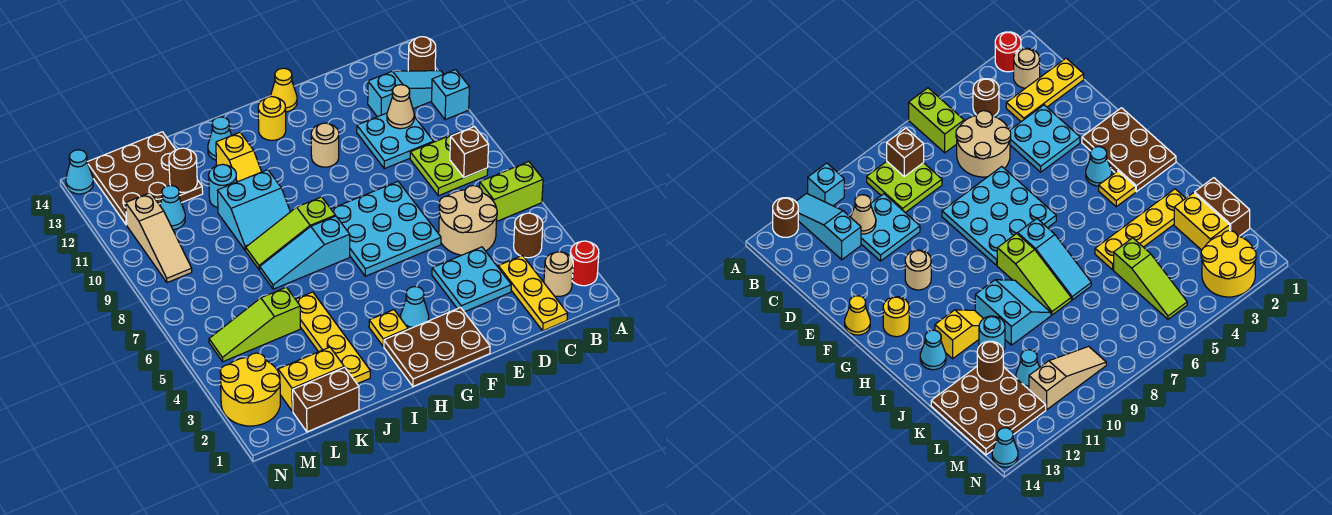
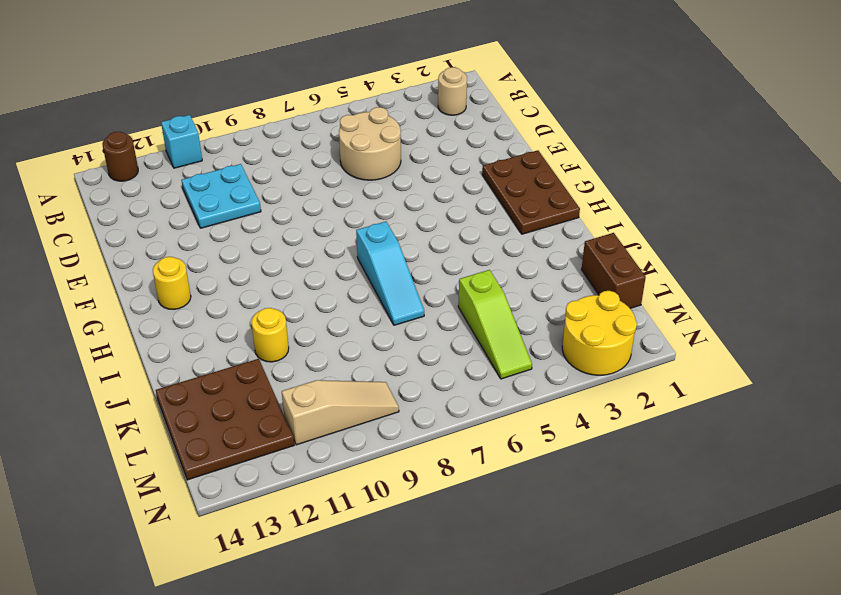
yellow round brick J11 level 1 -> cyan round brick J11 level 1
none -> red round brick A2 level 1
none -> lime brick A6:B6 level 1
none -> cyan slope A12:C12 level 1 top C
none -> brown round brick B4 level 1

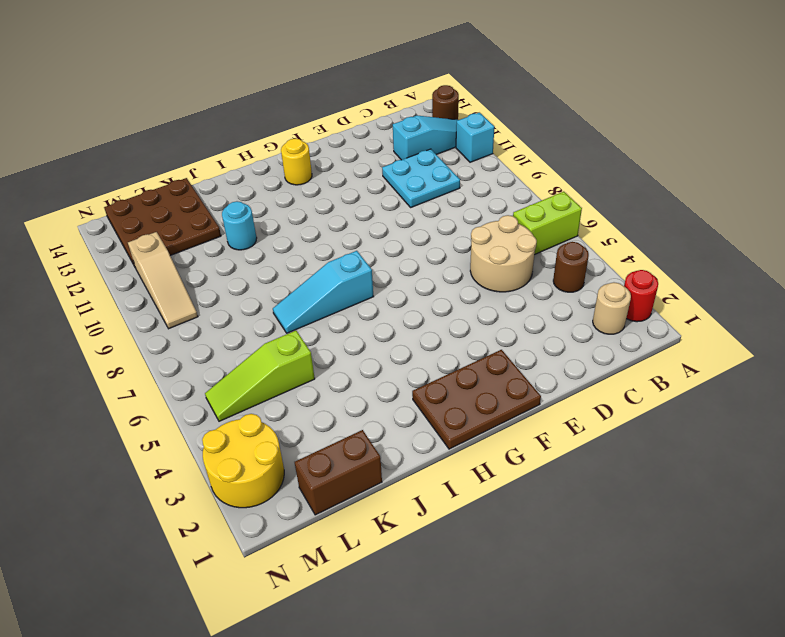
none -> lime plate B8:C9 level 1
none -> yellow plate C1:C3 level 1
none -> cyan plate D3:E4 level 1
none -> cyan plate E6:G8 level 1

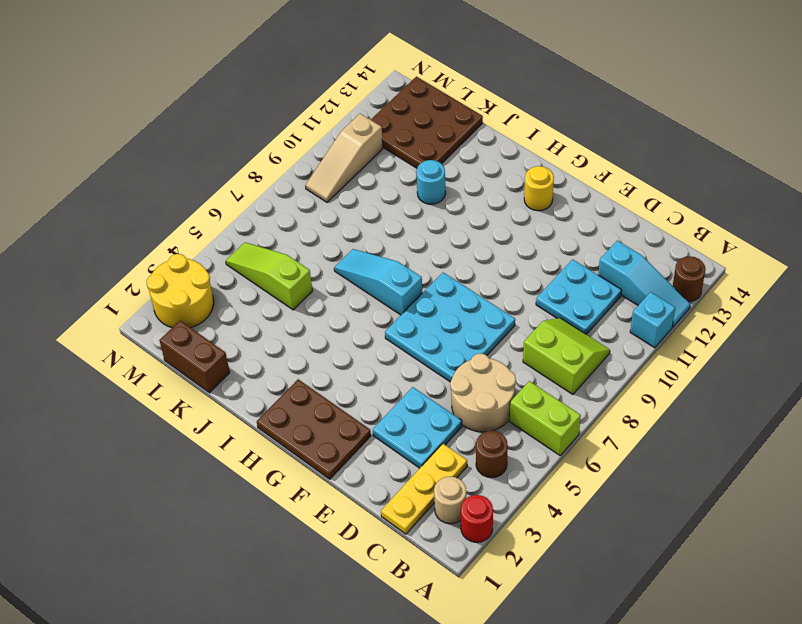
lime slope B8:C9 level 1 top 8 -> lime plate B8:C9 level 1
none -> tan round brick F11 level 1
none -> yellow cone F14 level 1
none -> cyan cone G3 level 1
none -> yellow plate H3 level 1

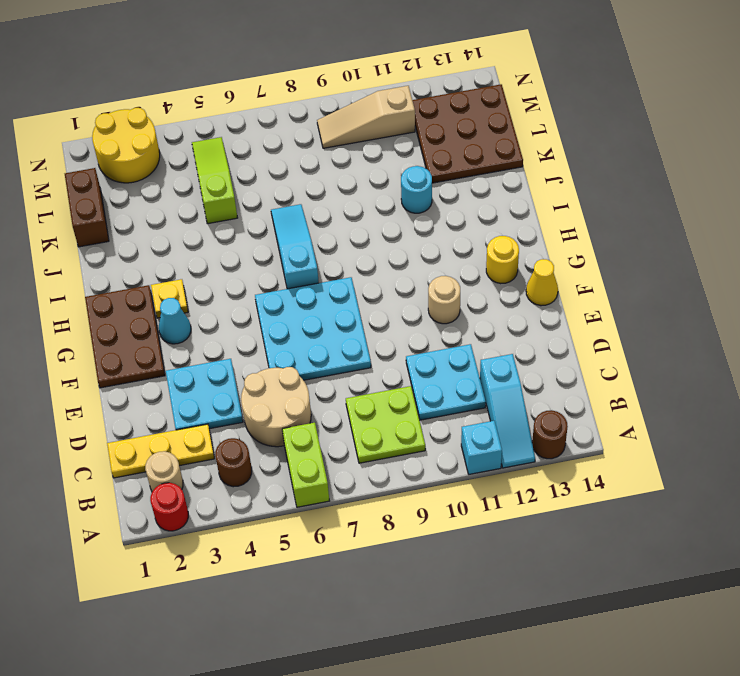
none -> lime slope H8:J8 level 1 top H
none -> cyan slope I9:J10 level 1 top 10
none -> yellow slope I11:I12 level 1 top 12
none -> cyan cone I13 level 1

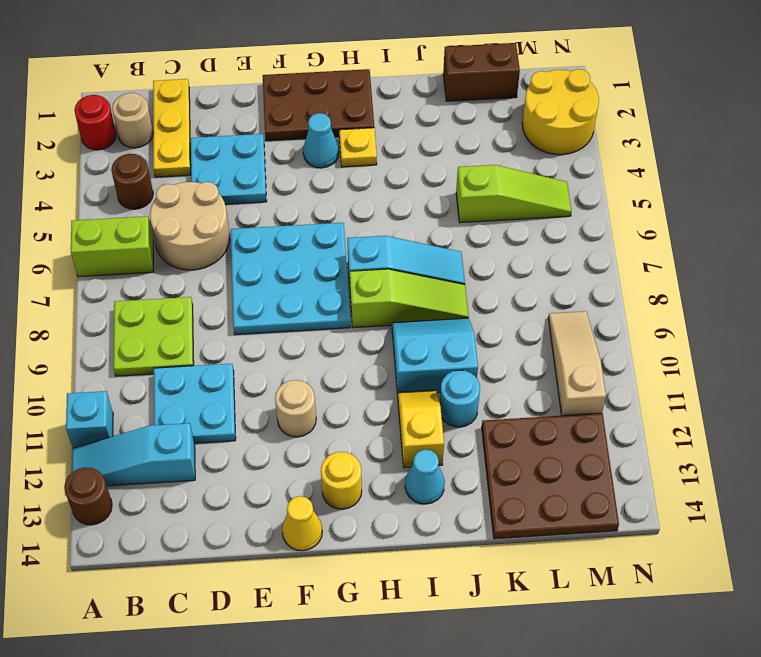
none -> yellow plate J2:J5 level 1
none -> yellow brick K2:L2 level 1
none -> cyan cone L11 level 1
none -> cyan cone N14 level 1

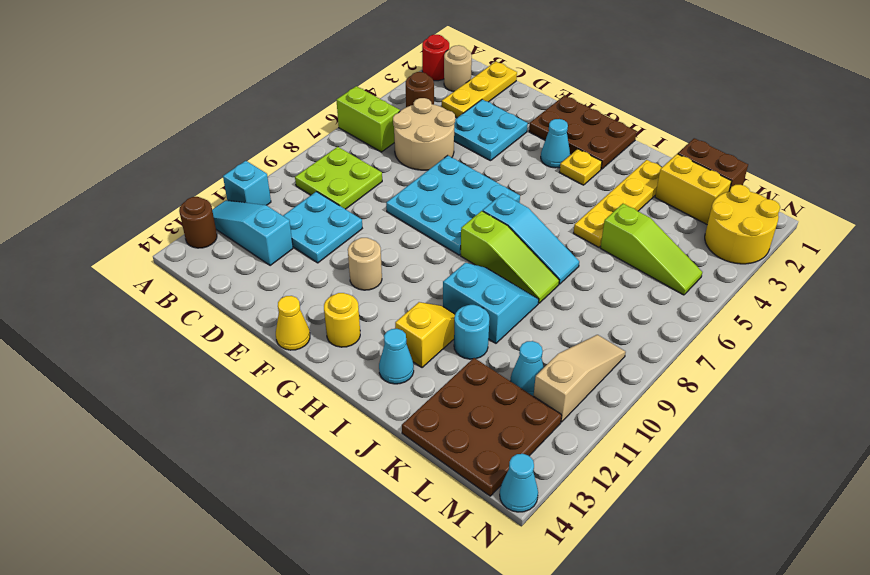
none -> brown brick B8 level 2
none -> tan cone C11 level 2
none -> brown round brick K12 level 2

